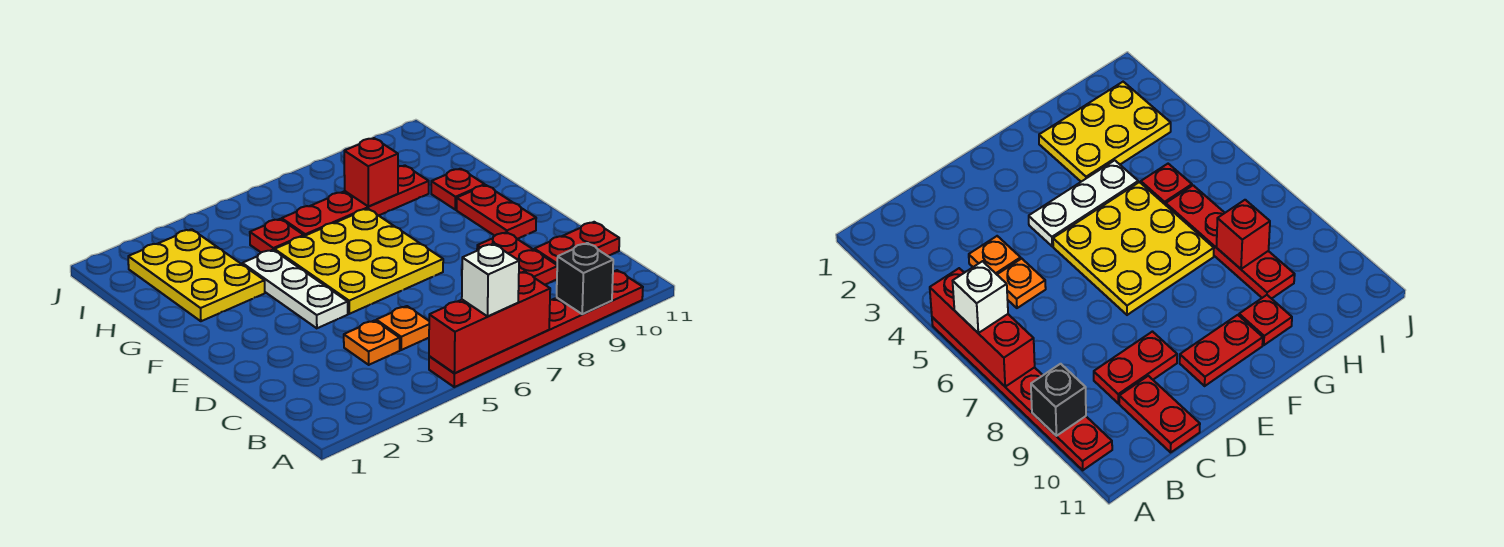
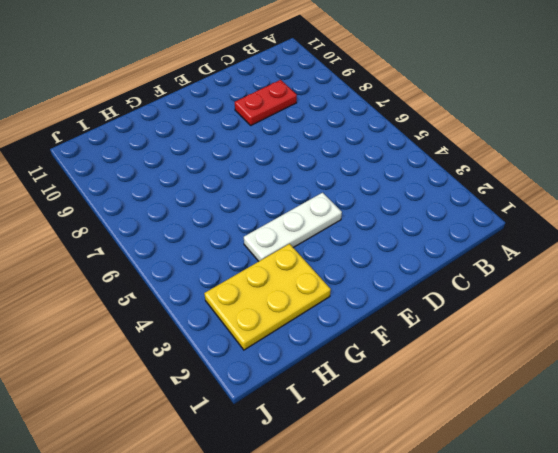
none -> red plate A5:A10 level 1
none -> orange plate C4 level 1
none -> orange plate C5 level 1

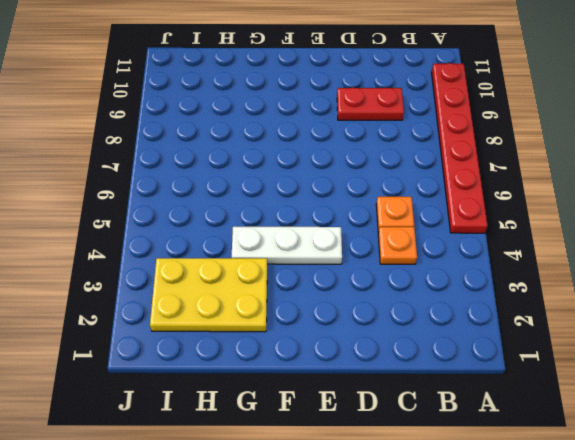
none -> red plate C10:C11 level 1
none -> yellow plate E5:G7 level 1
none -> red plate E10:F10 level 1

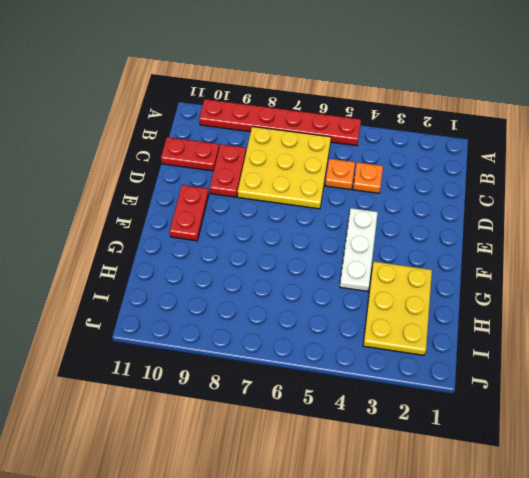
yellow plate B6:D8 level 1 -> yellow plate E5:G7 level 1
none -> red plate G10 level 1
none -> red plate H5 level 1
none -> red plate H6:H9 level 1

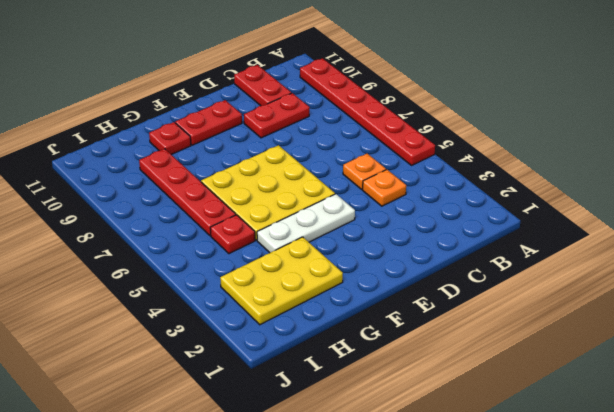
none -> red brick A5:A7 level 2
none -> black brick A9 level 2
none -> red brick H8 level 2

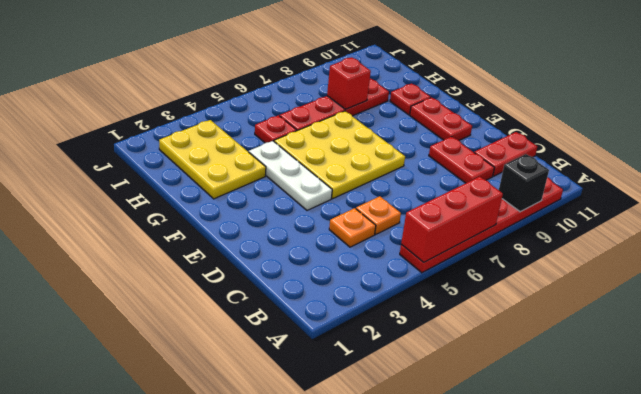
none -> white brick A6 level 3

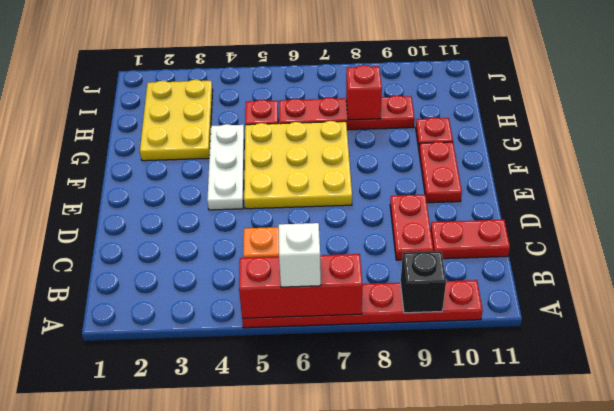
none -> orange plate C4 level 1

